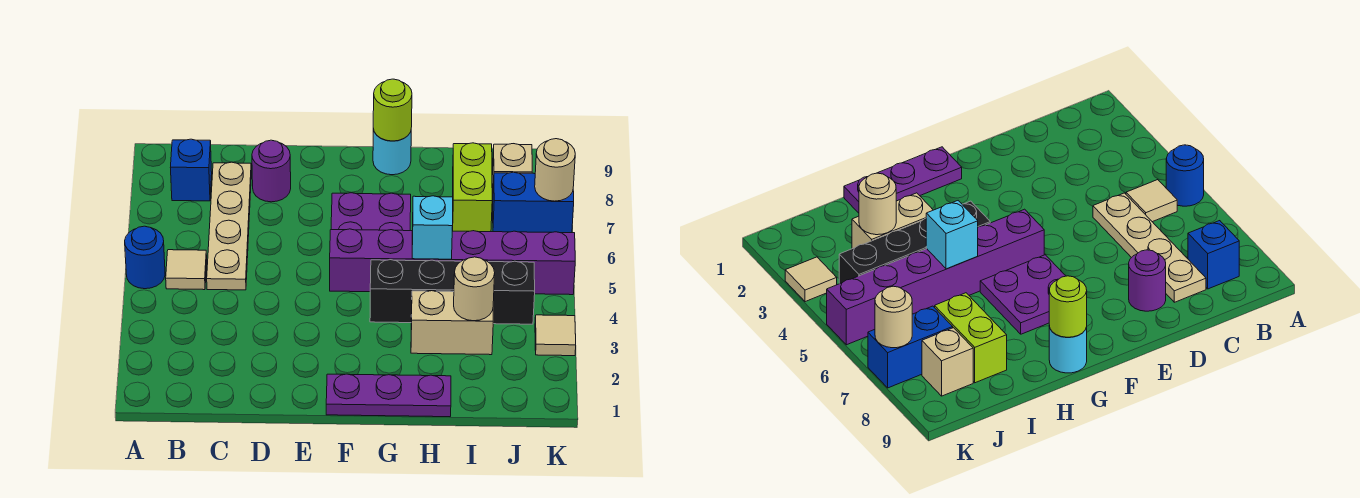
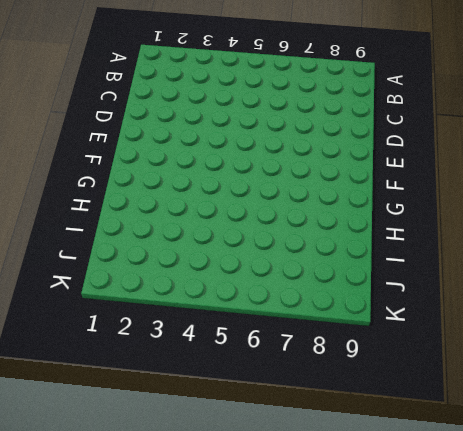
none -> blue round brick A5 level 1
none -> tan tile B5 level 1
none -> blue brick B8 level 1

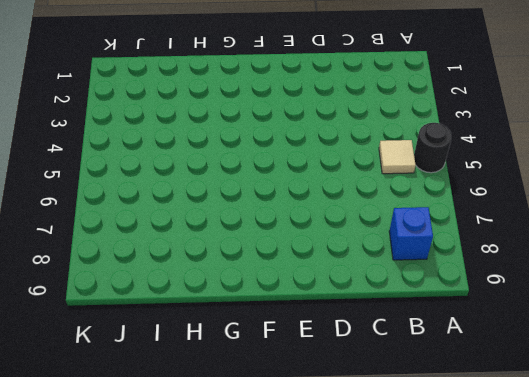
black round brick A5 level 1 -> blue round brick A5 level 1
none -> tan plate C5:C8 level 1
none -> purple round brick D8 level 1
none -> purple plate F1:H1 level 1

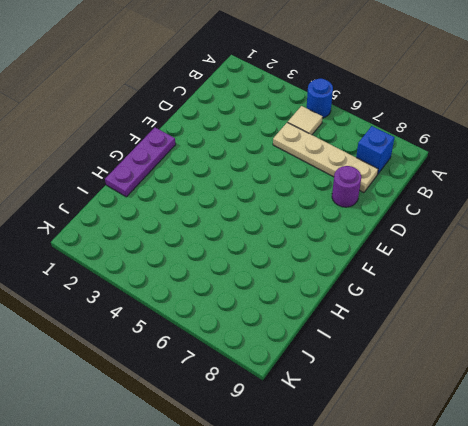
none -> purple brick F5:K5 level 1
none -> purple plate F6:G7 level 1
none -> black brick G4:J4 level 1

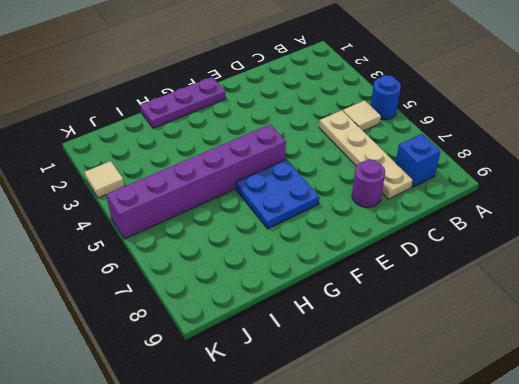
blue plate F6:G7 level 1 -> purple plate F6:G7 level 1
none -> black brick G4:J4 level 1
none -> cyan round brick G9 level 1
none -> tan brick H3:I3 level 1

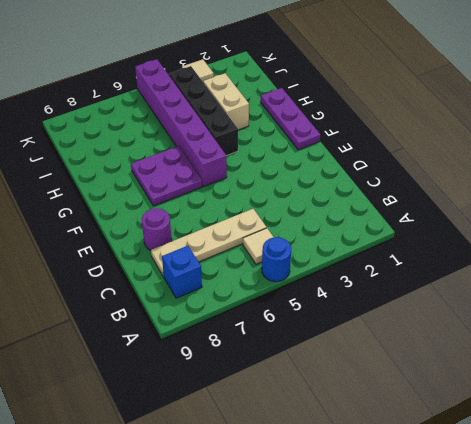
none -> cyan round brick G9 level 1
none -> lime brick I7:I8 level 1
none -> blue brick J7:K7 level 1

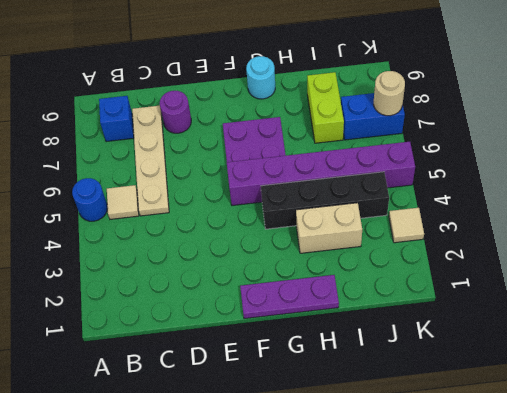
none -> tan brick J8 level 1
none -> lime round brick G9 level 2
none -> cyan brick H5 level 2

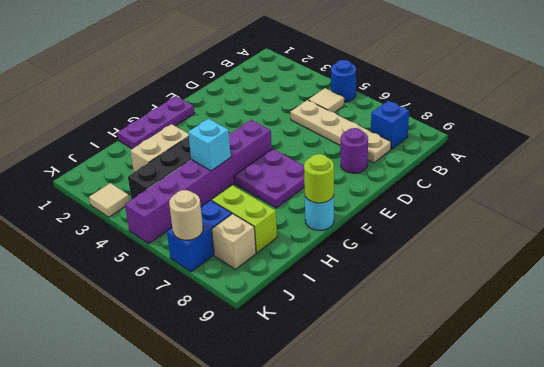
none -> tan round brick I3 level 2

